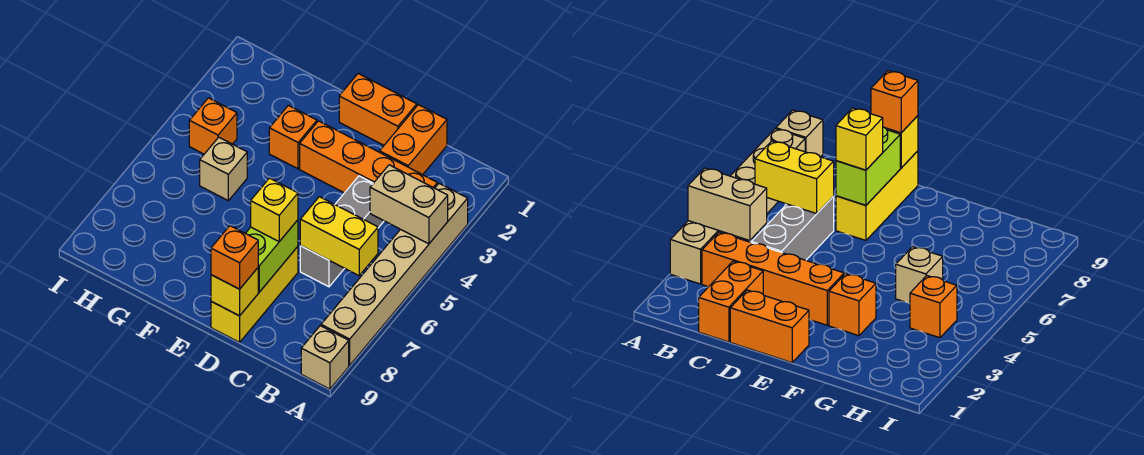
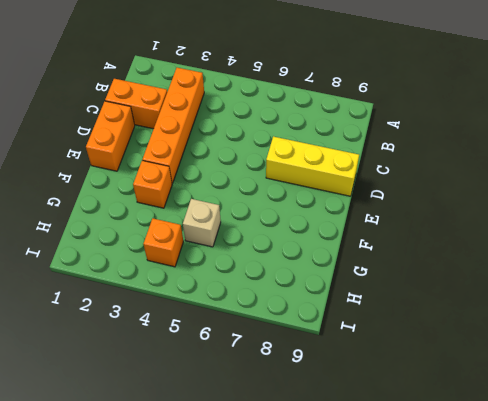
none -> tan brick A3:A8 level 1
none -> tan brick A9 level 1
none -> grey brick C4:C6 level 1

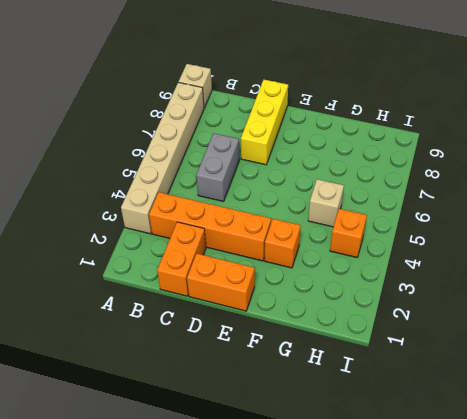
grey brick C5:C6 level 1 -> grey brick C4:C6 level 1
none -> tan brick A4:B4 level 2
none -> yellow brick B6:C6 level 2
none -> lime brick D7:D8 level 2

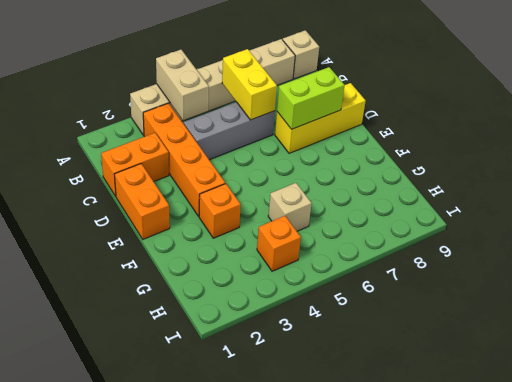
none -> yellow brick D9 level 2
none -> yellow brick D7 level 3
none -> orange brick D9 level 3

